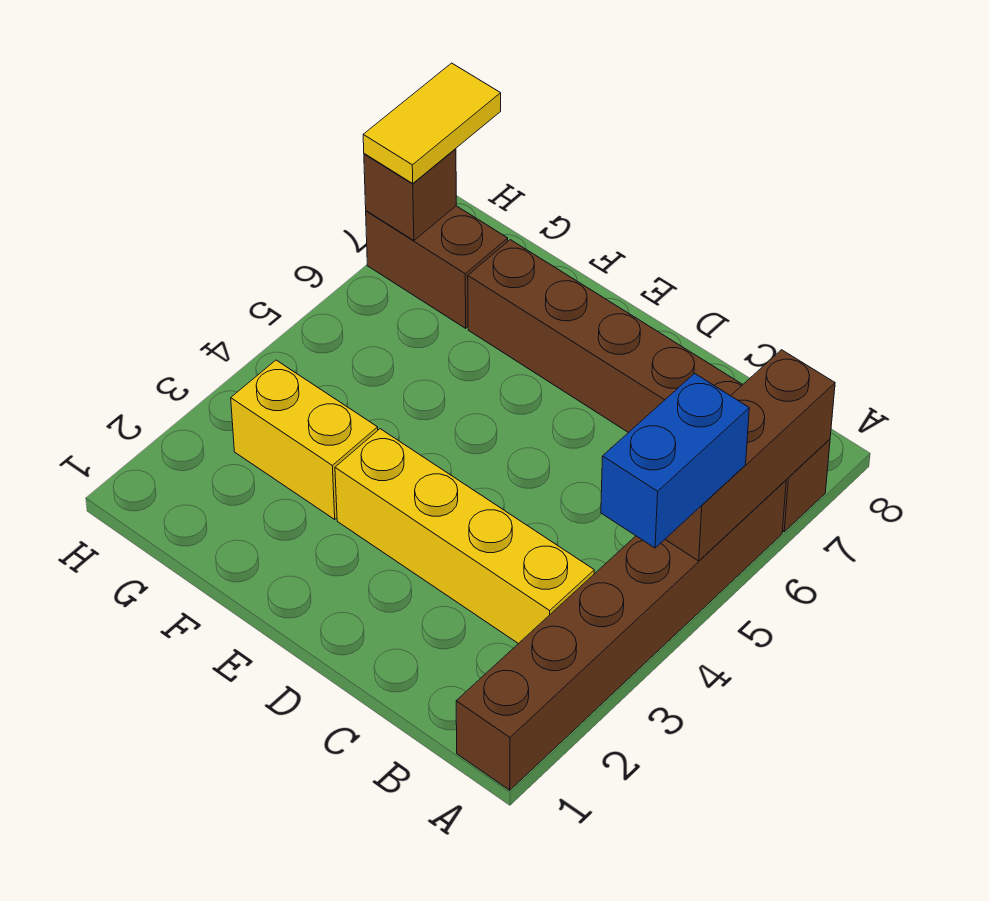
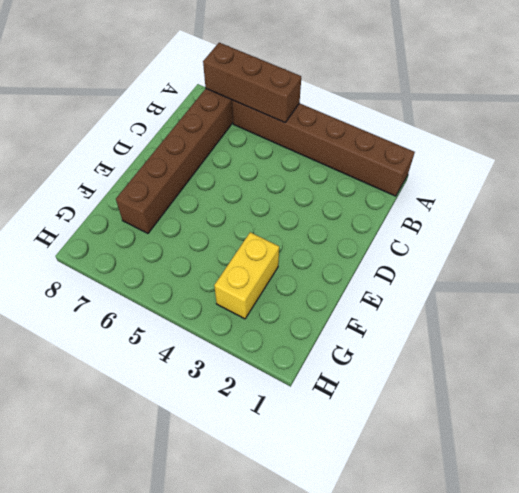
none -> yellow brick B3:E3 level 1
none -> brown brick G7:H7 level 1

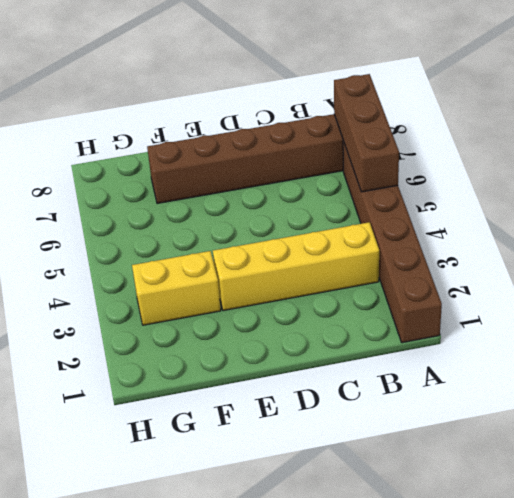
none -> brown brick G7:H7 level 1
none -> brown brick H7 level 2

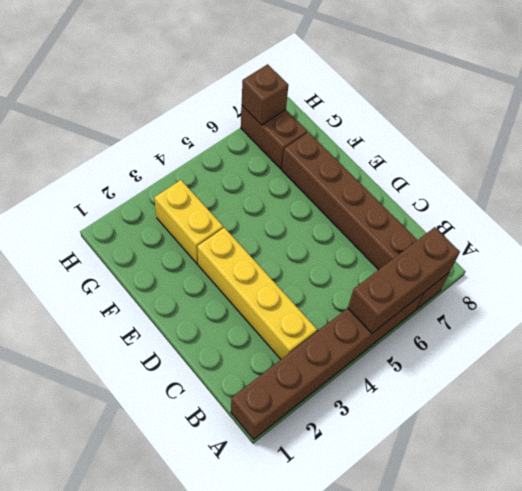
none -> blue brick A4:A5 level 3
none -> yellow tile H7:H8 level 3

